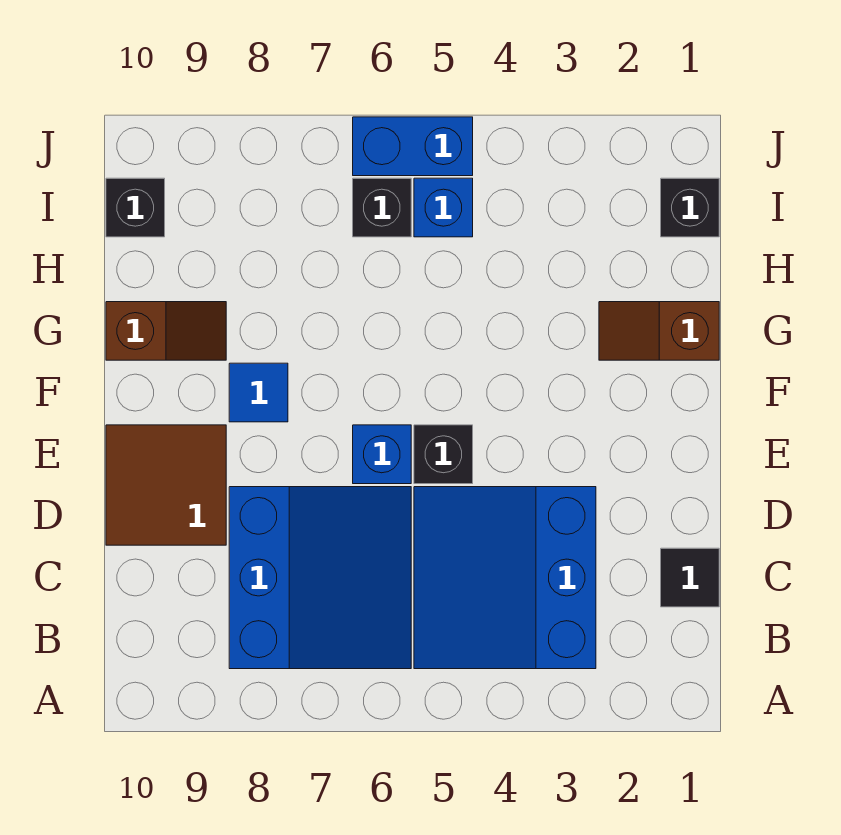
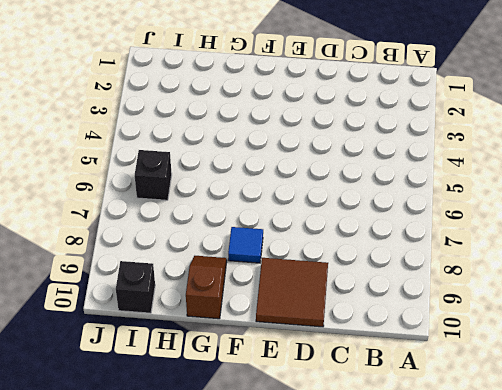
none -> blue slope B3:D5 level 1 top 3
none -> blue slope B6:D8 level 1 top 8
none -> black tile C1 level 1

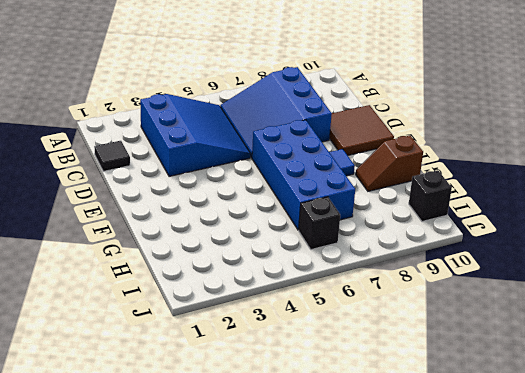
blue brick E6:H7 level 1 -> blue brick E6 level 1
none -> black brick E5 level 1
none -> brown slope G1:G2 level 1 top 1
none -> black brick I1 level 1

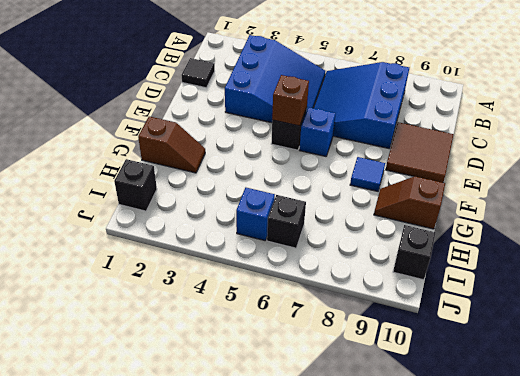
brown brick E5 level 2 -> none
none -> blue brick J5:J6 level 1

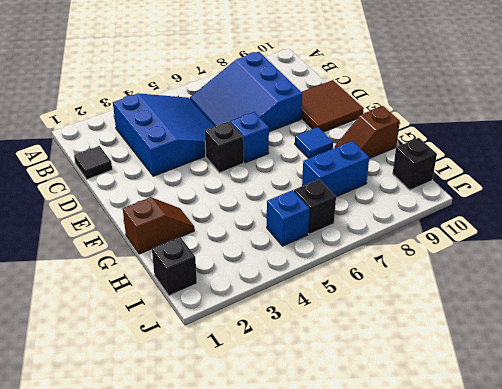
blue brick H7:H8 level 1 -> blue brick J5:J6 level 1

